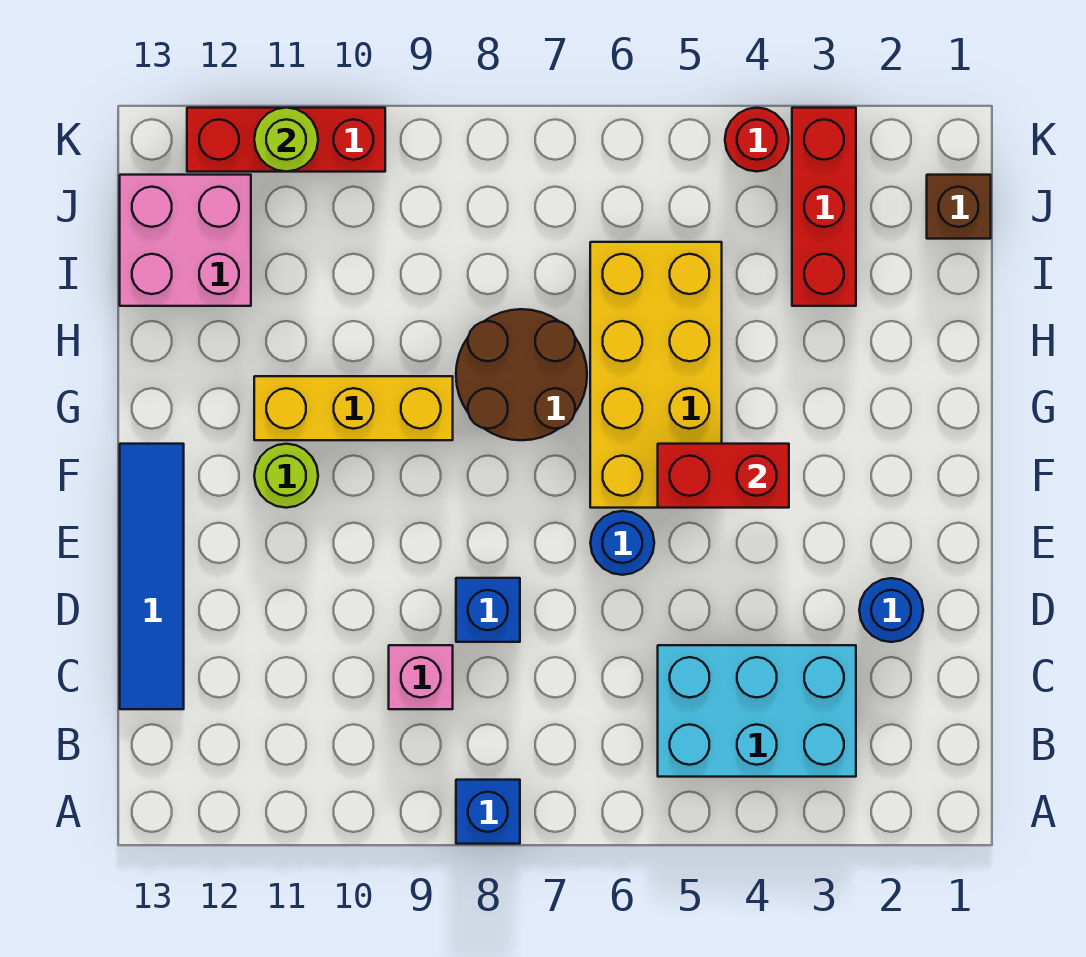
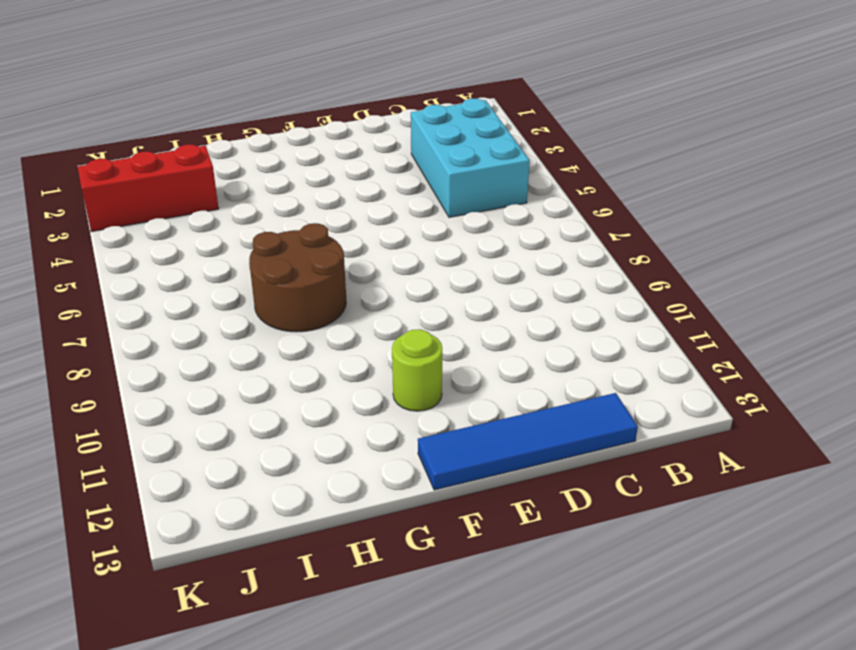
none -> blue brick A8 level 1
none -> pink brick C9 level 1
none -> blue round brick D2 level 1

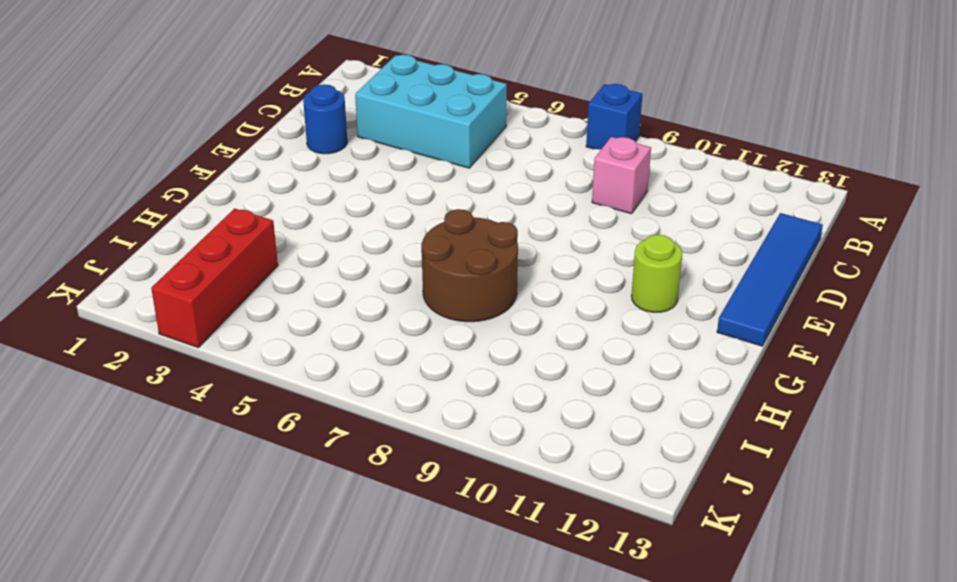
none -> blue brick D8 level 1
none -> blue round brick E6 level 1
none -> yellow brick F5:I6 level 1

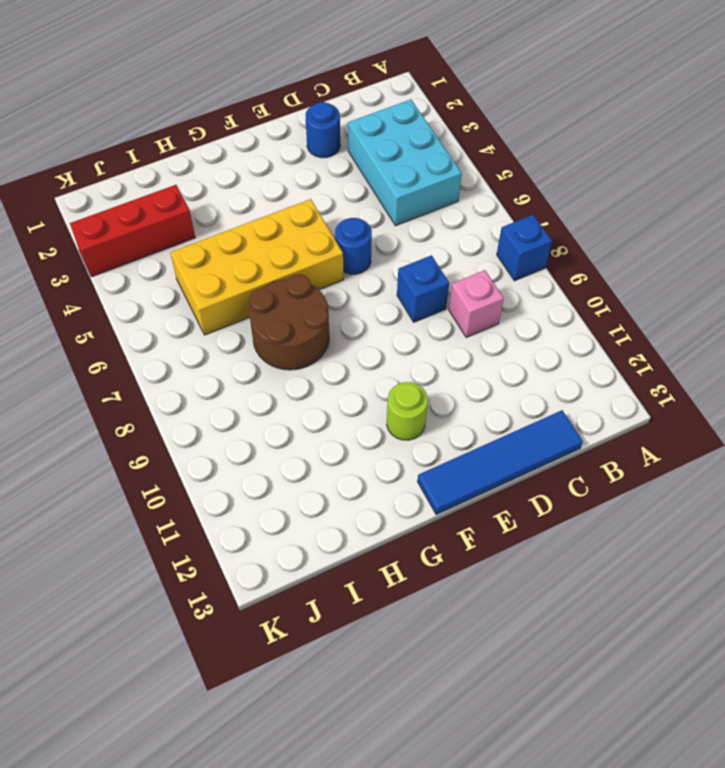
none -> yellow brick G9:G11 level 1
none -> pink brick I12:J13 level 1
none -> brown brick J1 level 1

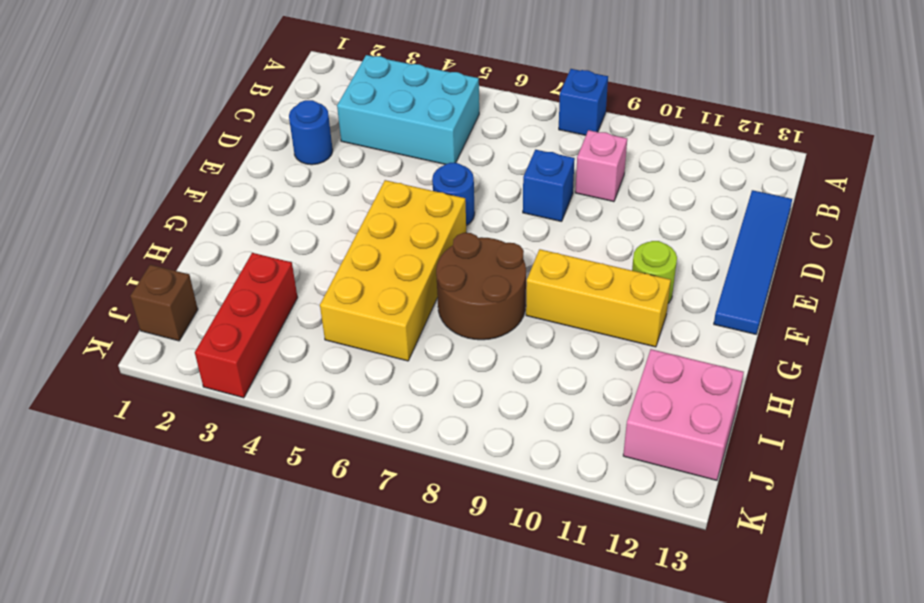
none -> red round brick K4 level 1
none -> red brick K10:K12 level 1
none -> red brick F4:F5 level 2

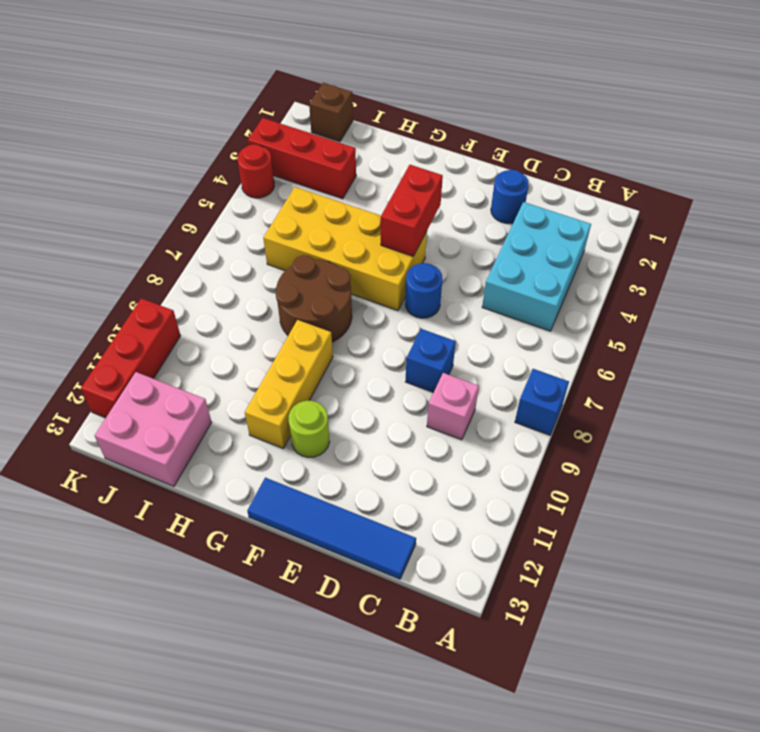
none -> lime round brick K11 level 2

